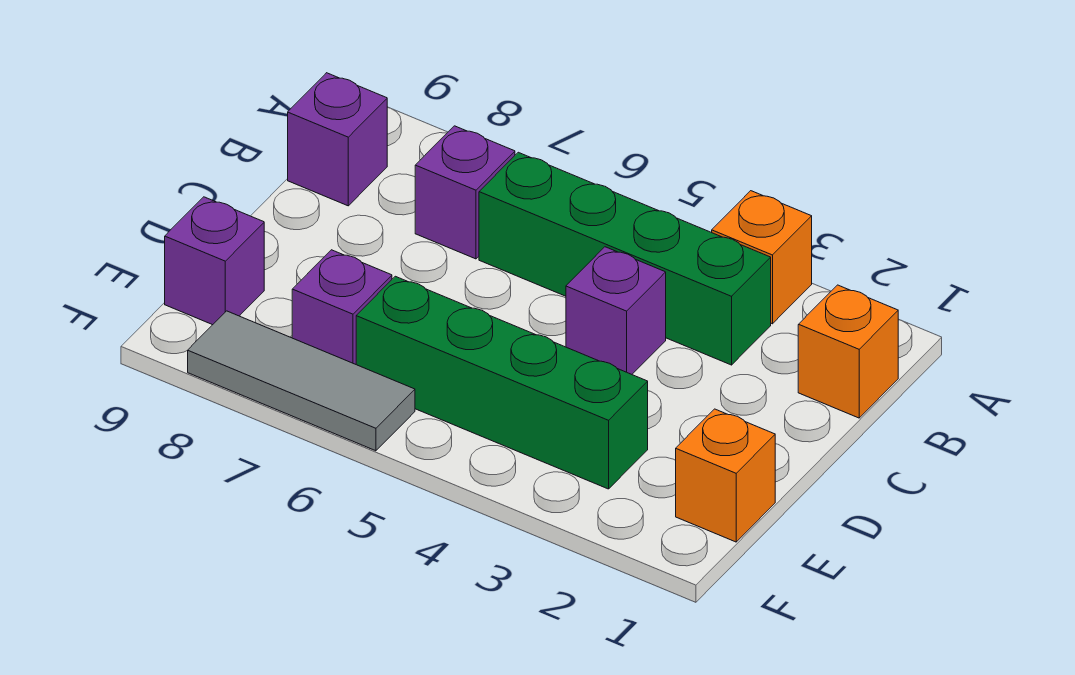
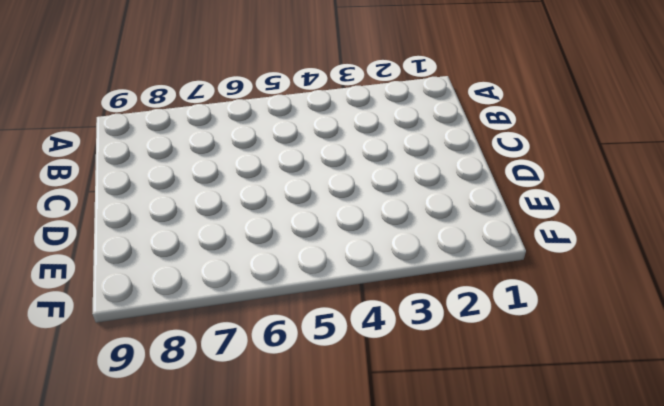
none -> orange brick A3 level 1
none -> orange brick B1 level 1

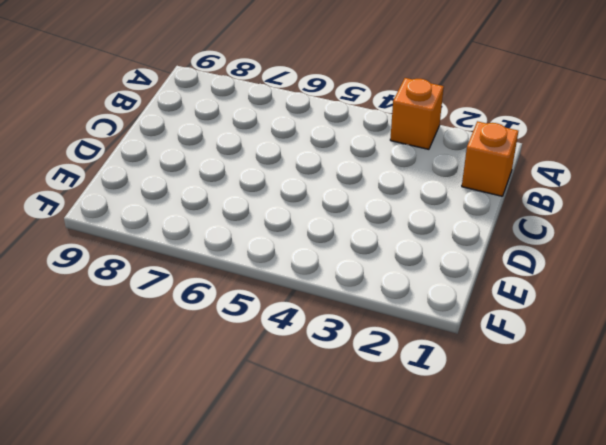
none -> green brick B3:B6 level 1
none -> purple brick B7 level 1

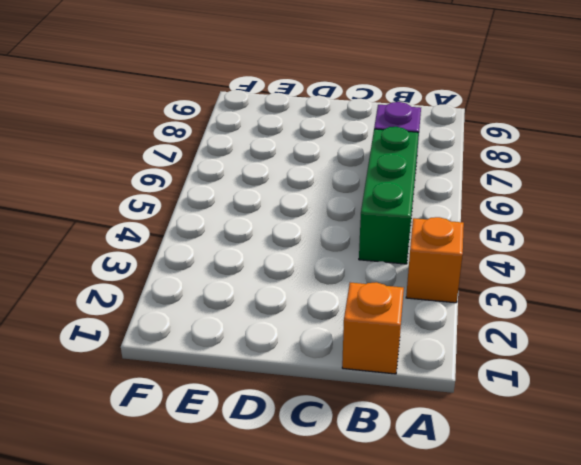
green brick B4:B6 level 1 -> green brick B3:B6 level 1
none -> purple brick B9 level 1
none -> purple brick C4 level 1

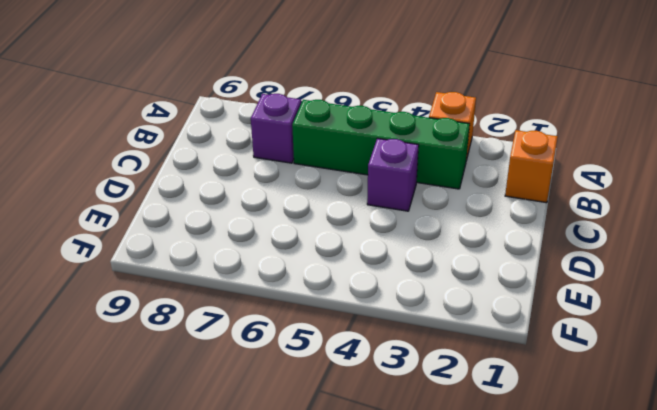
none -> purple brick B9 level 1
none -> orange brick E1 level 1

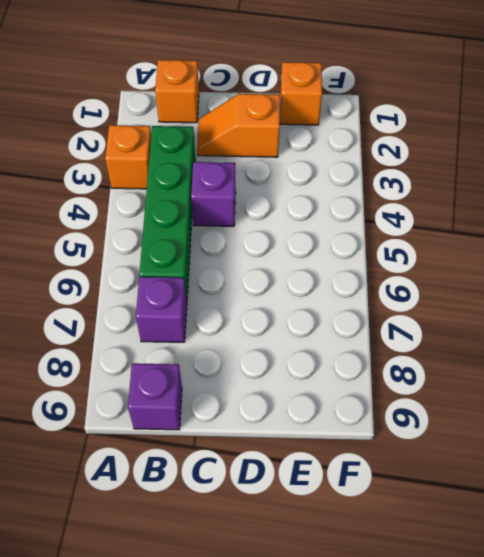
orange slope C2:D2 level 1 top D -> none
none -> green brick E3:E6 level 1
none -> purple brick E7 level 1

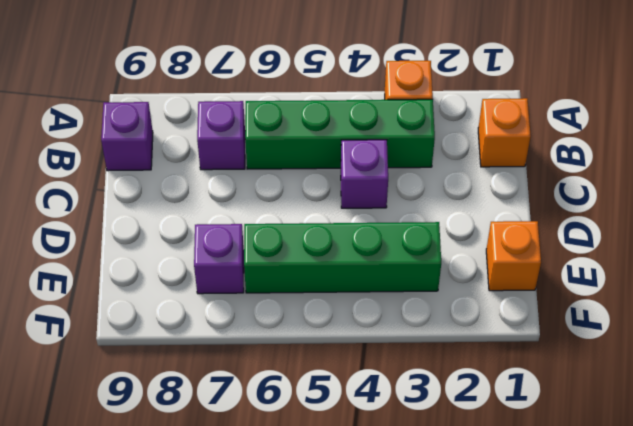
none -> purple brick E9 level 1
none -> grey tile F6:F8 level 1

